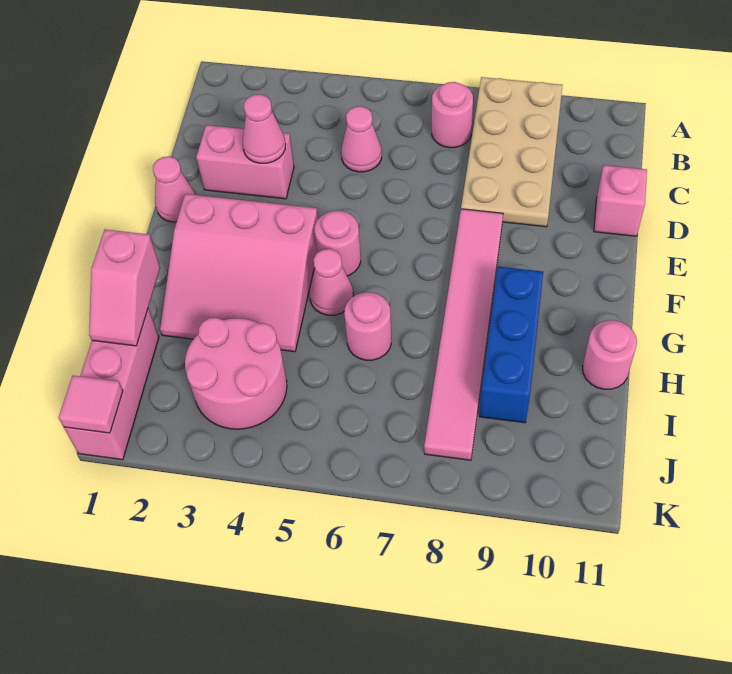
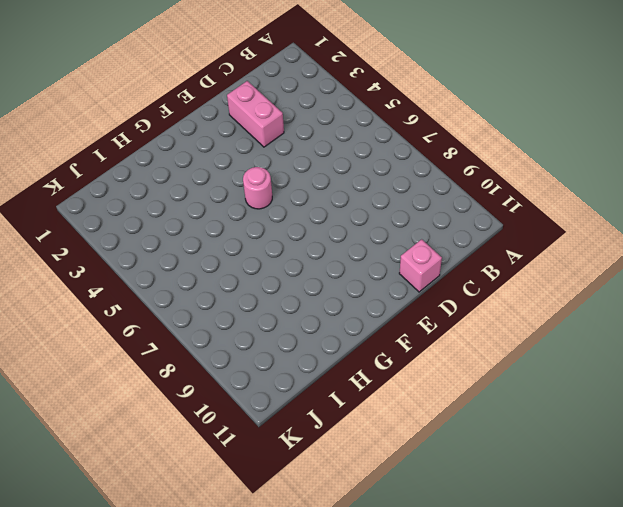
none -> tan plate A8:D9 level 1
none -> pink round brick B7 level 1
none -> pink cone C5 level 1

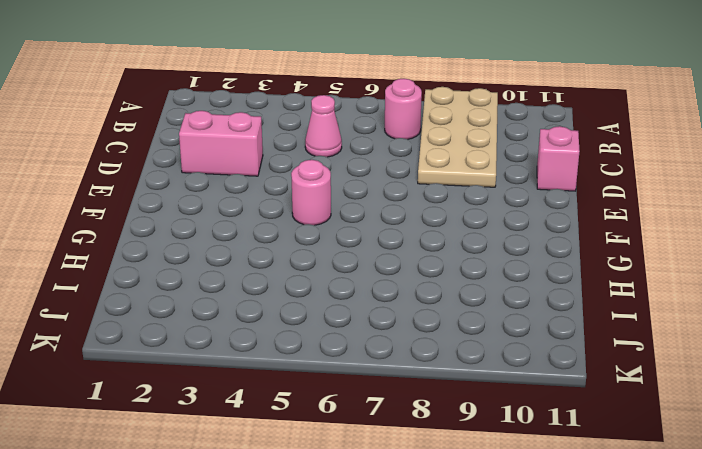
none -> pink cone E1 level 1
none -> pink tile E8:J8 level 1
none -> pink slope F2:H4 level 1 top F

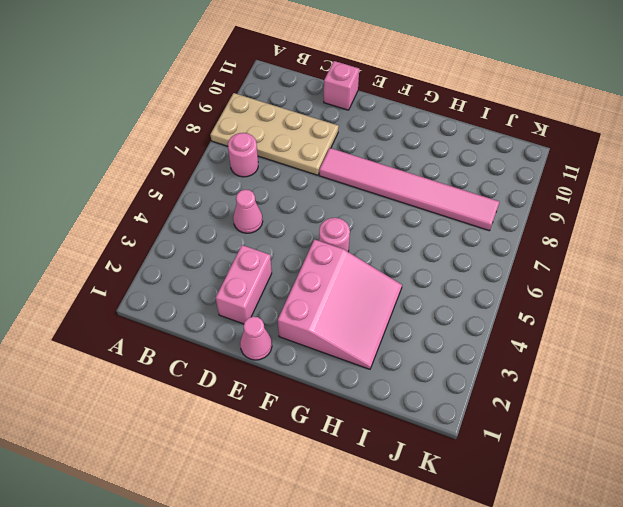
none -> pink cone G5 level 1
none -> blue brick G9:I9 level 1
none -> pink round brick H6 level 1

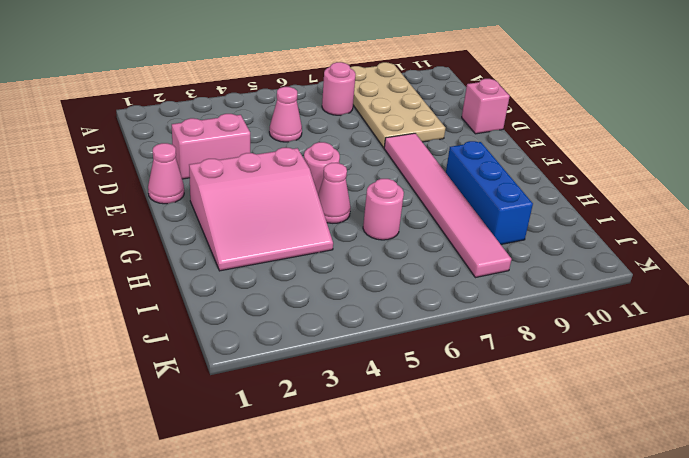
none -> pink round brick H11 level 1
none -> pink brick I1:K1 level 1
none -> pink round brick I3:J4 level 1

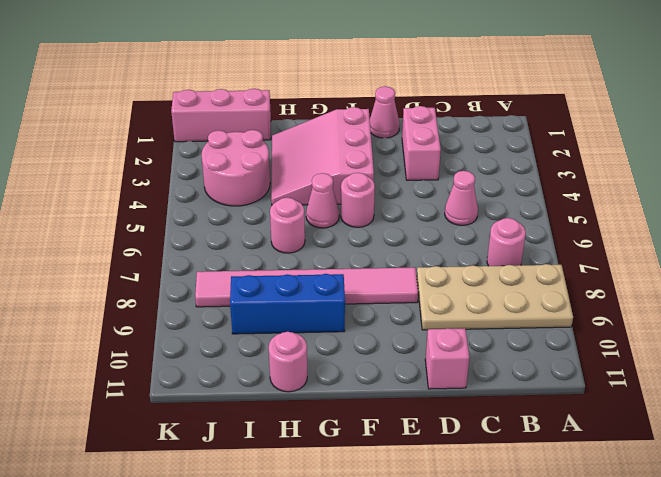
none -> pink cone D3 level 2
none -> pink slope H1:I1 level 2 top H
none -> pink tile K1 level 2

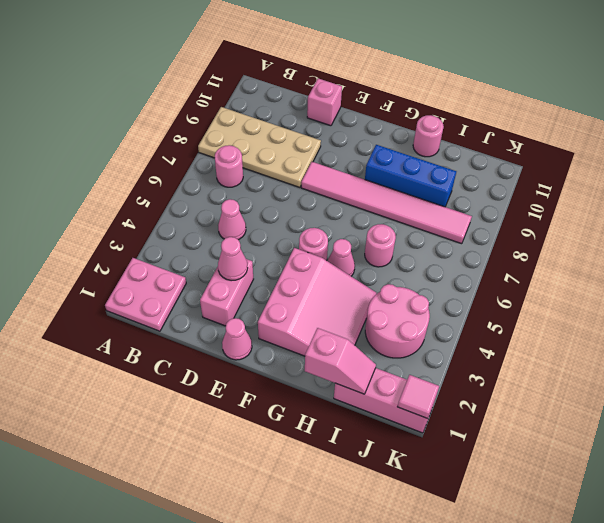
pink plate A1:B2 level 1 -> none

